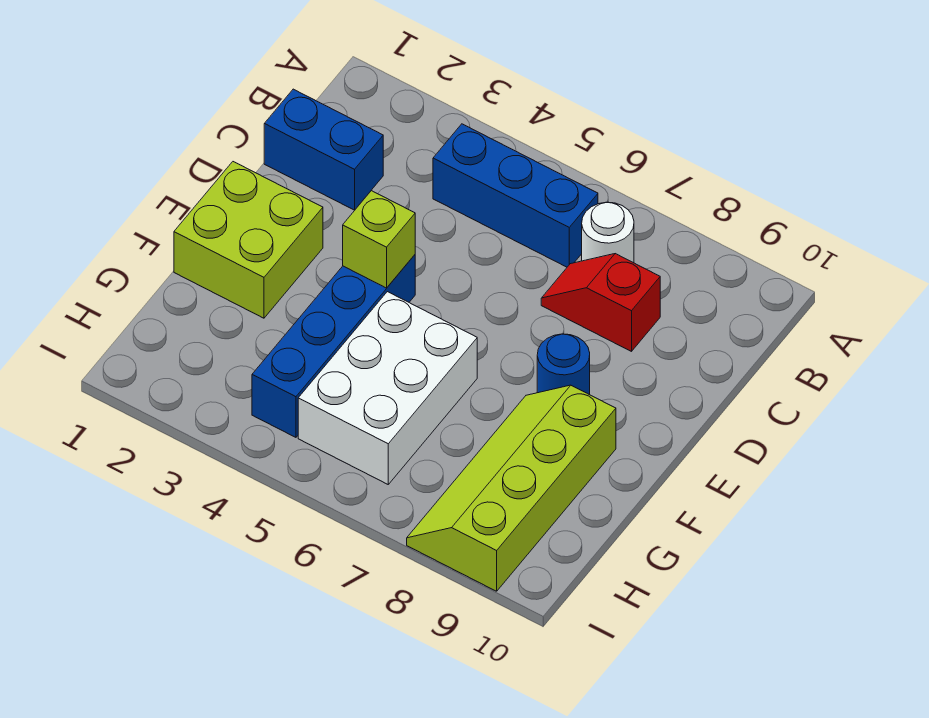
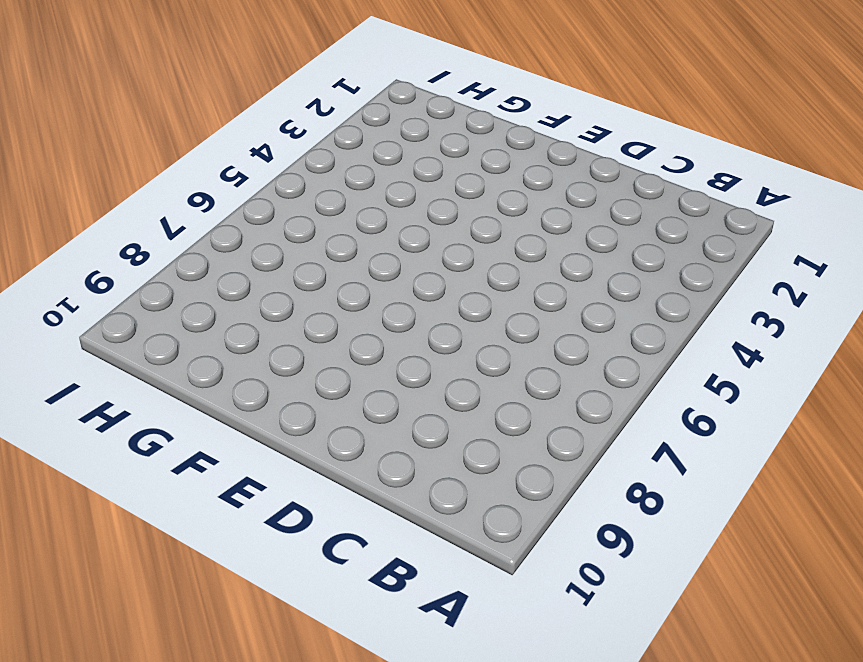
none -> blue brick B4:B6 level 1
none -> white round brick B7 level 1

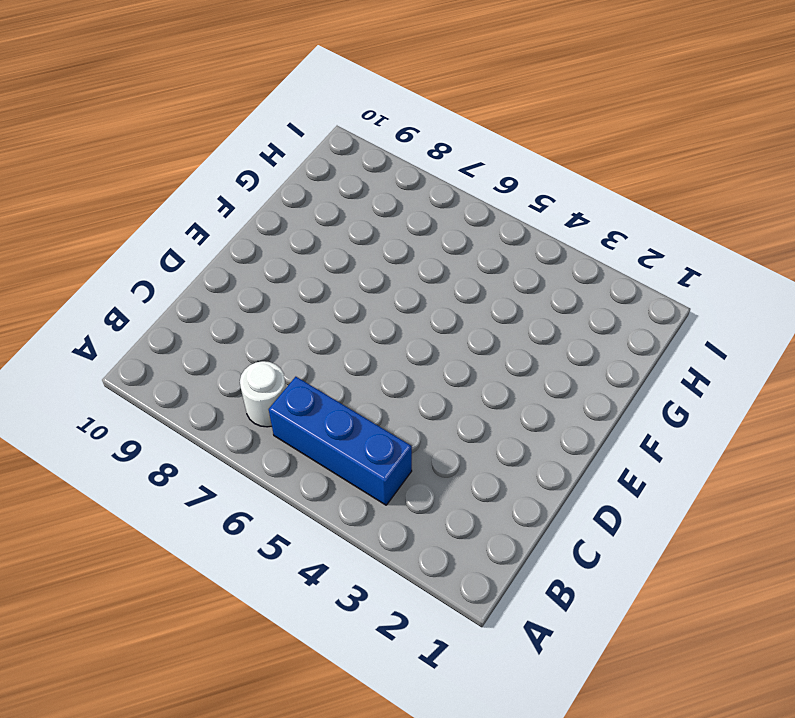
none -> blue brick C1:C2 level 1
none -> red slope C7:C8 level 1 top 8

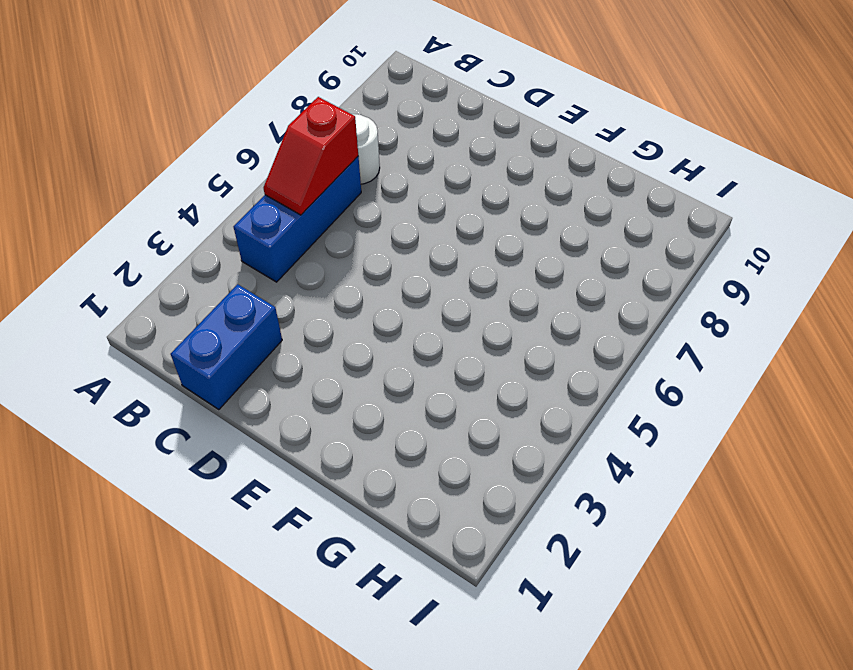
red slope B5:B6 level 2 top 6 -> red slope C7:C8 level 1 top 8
none -> lime brick E1:F2 level 1
none -> blue brick E4:H4 level 1

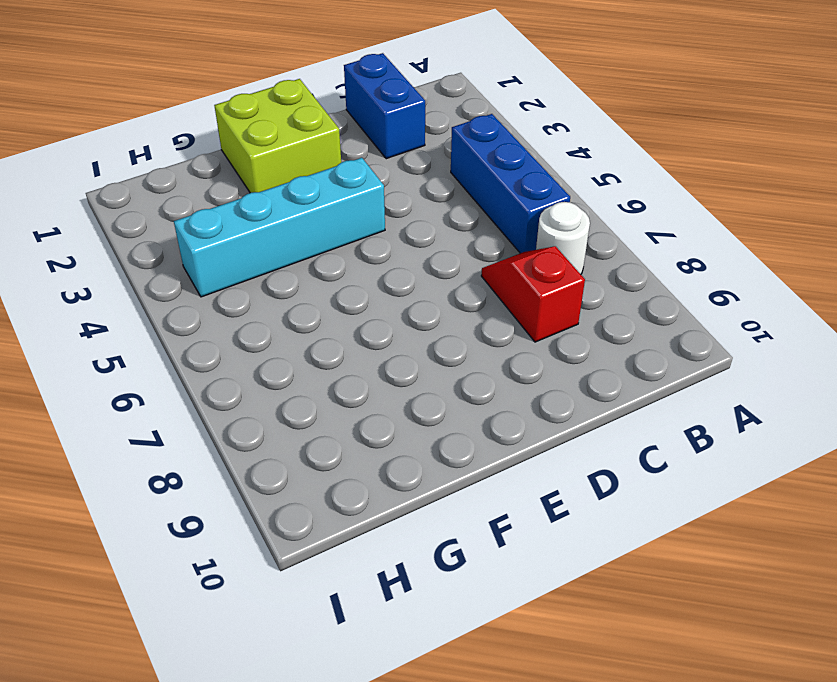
cyan brick E4:H4 level 1 -> blue brick E4:H4 level 1
none -> blue round brick E8 level 1
none -> white brick F5:H6 level 1

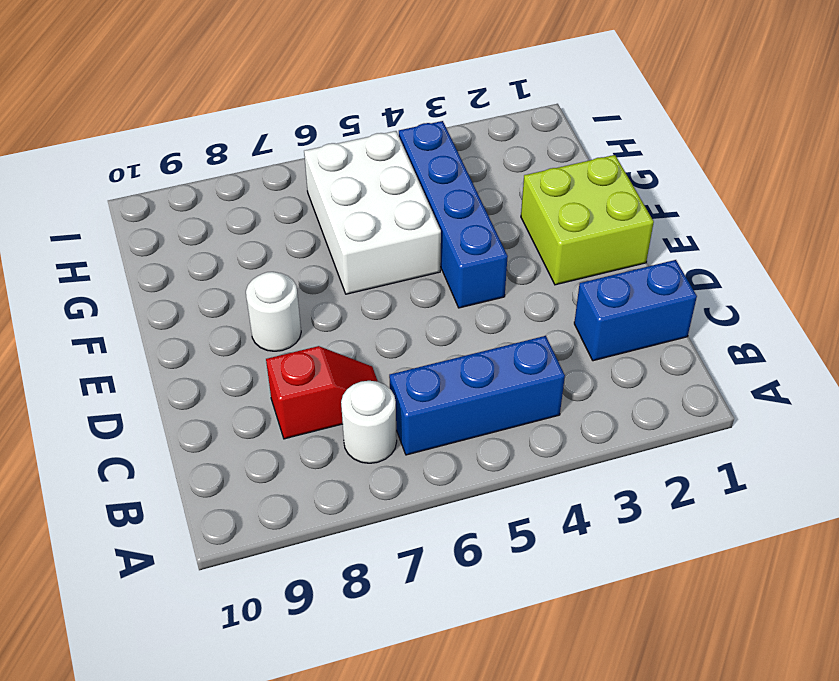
white round brick E8 level 1 -> blue round brick E8 level 1
none -> lime slope F8:I9 level 1 top 9
none -> lime brick E4 level 2

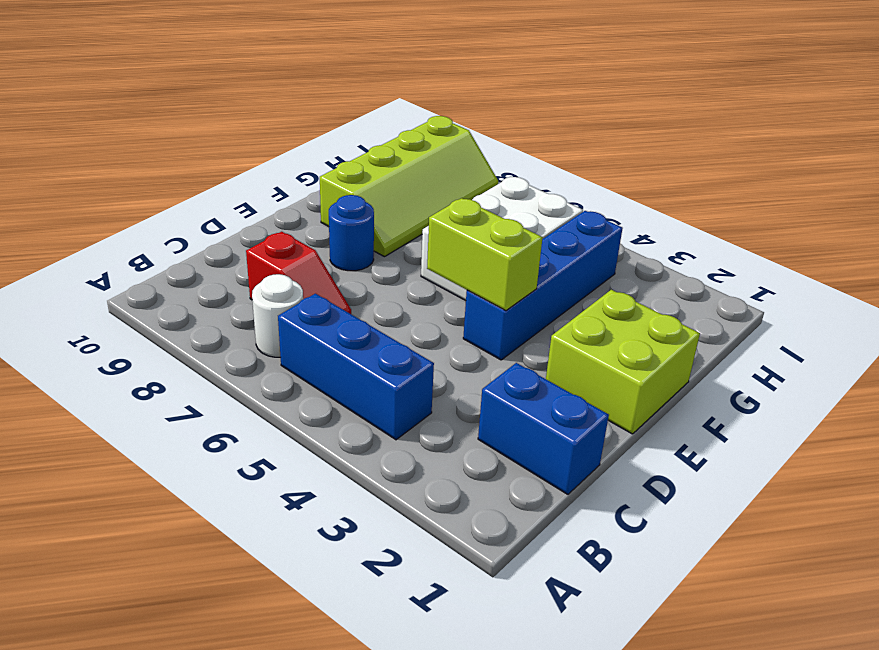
lime brick E4:E5 level 2 -> lime brick E4 level 2

